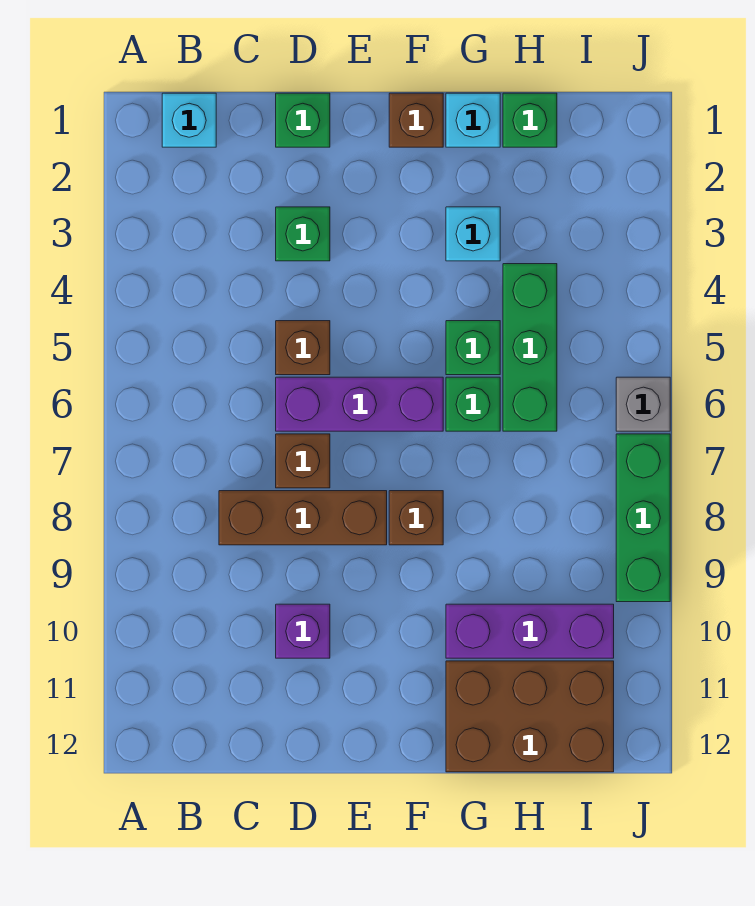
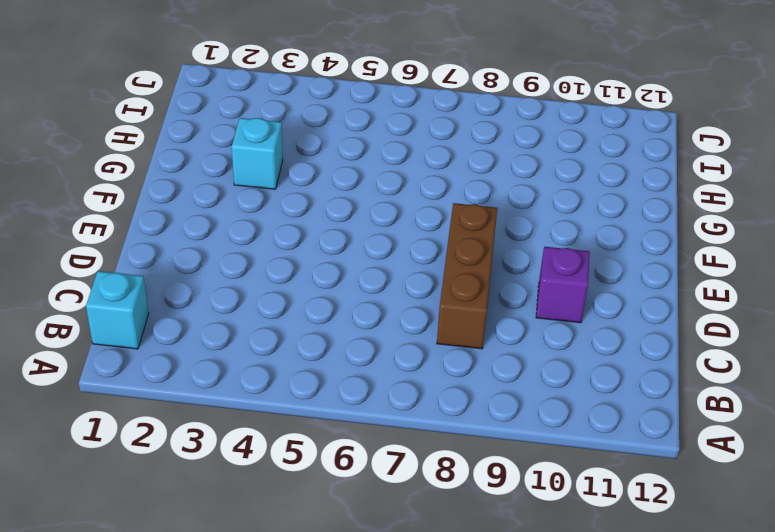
none -> green brick D1 level 1
none -> green brick D3 level 1
none -> brown brick D5 level 1

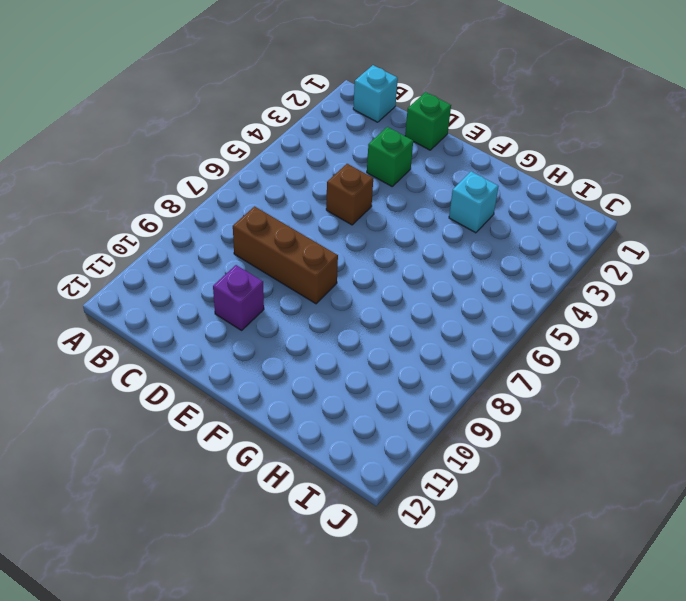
none -> purple brick D6:F6 level 1
none -> brown brick D7 level 1
none -> brown brick F1 level 1

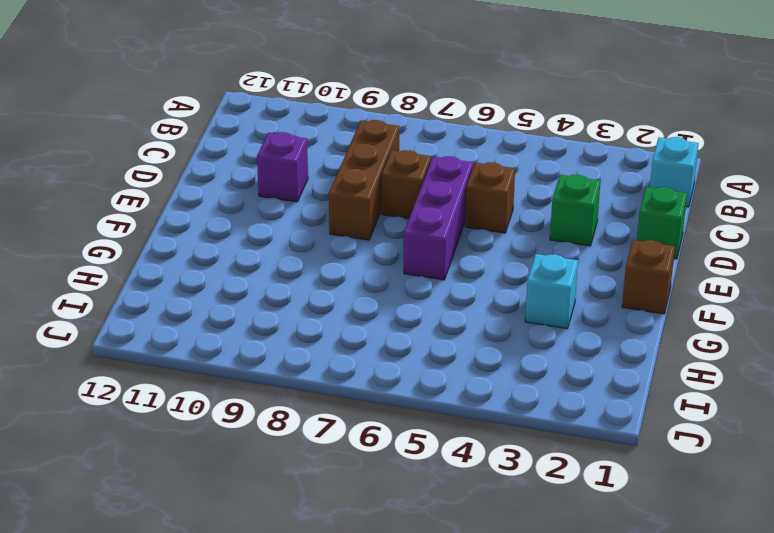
none -> brown brick F8 level 1
none -> cyan brick G1 level 1
none -> green brick G5 level 1

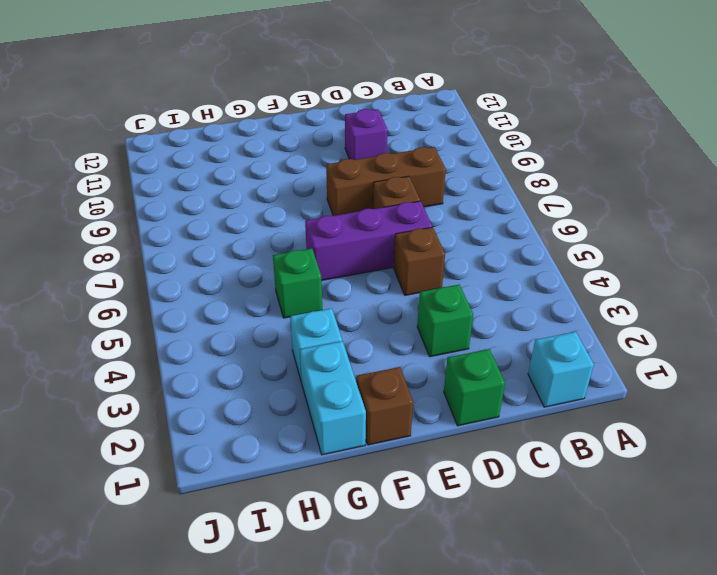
cyan brick G1:G2 level 1 -> cyan brick G1 level 1
none -> brown brick F8 level 1
none -> green brick G6 level 1
none -> purple brick G10:I10 level 1

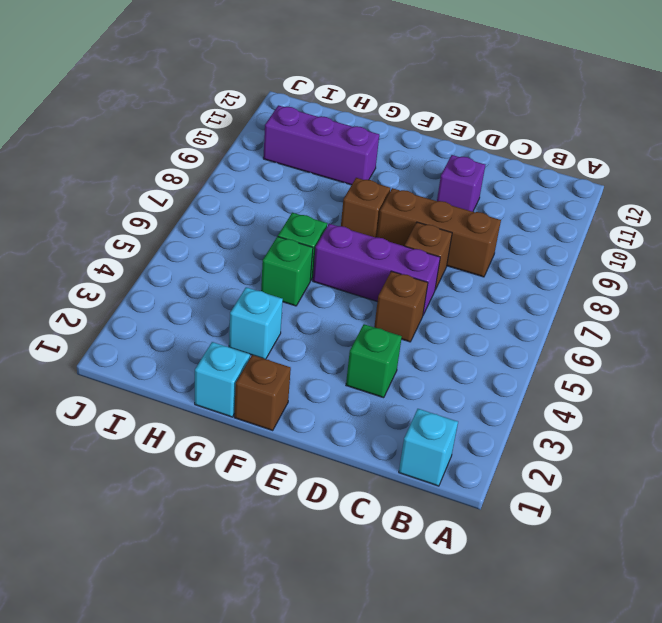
none -> green brick D1 level 1
none -> brown brick G11:I12 level 1
none -> green brick H1 level 1

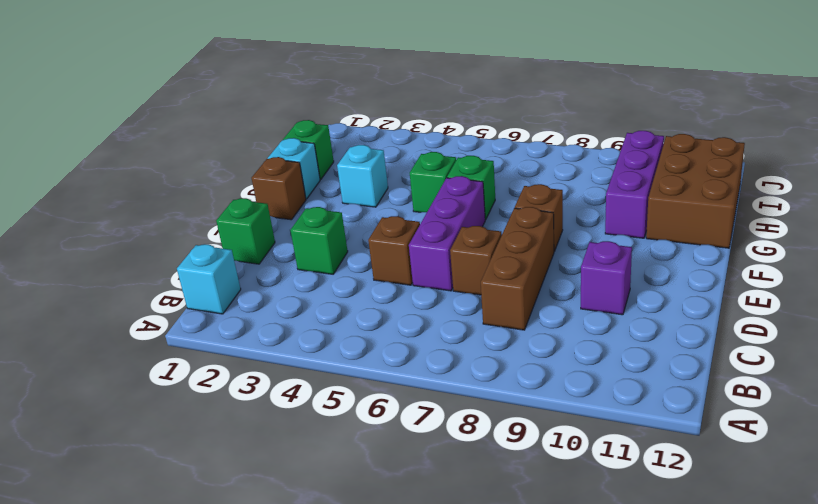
none -> green brick H4:H6 level 1
none -> grey brick J6 level 1
none -> green brick J7:J9 level 1

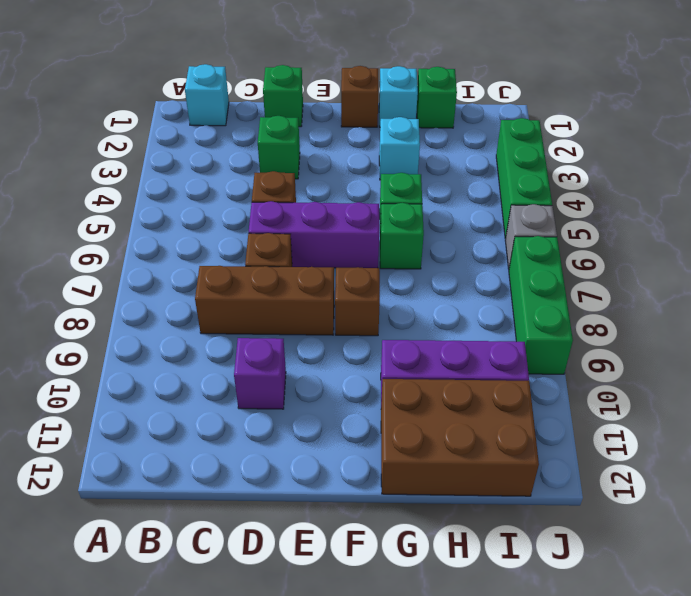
green brick J3:J5 level 1 -> green brick H4:H6 level 1

